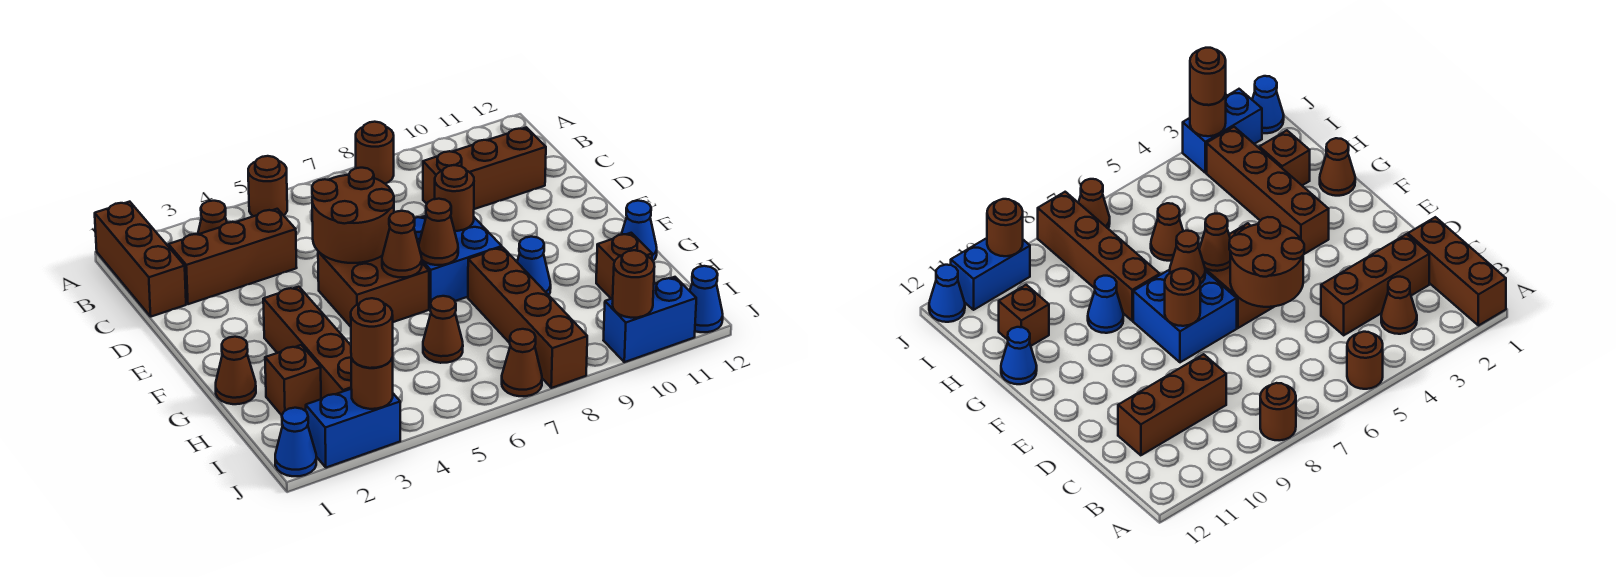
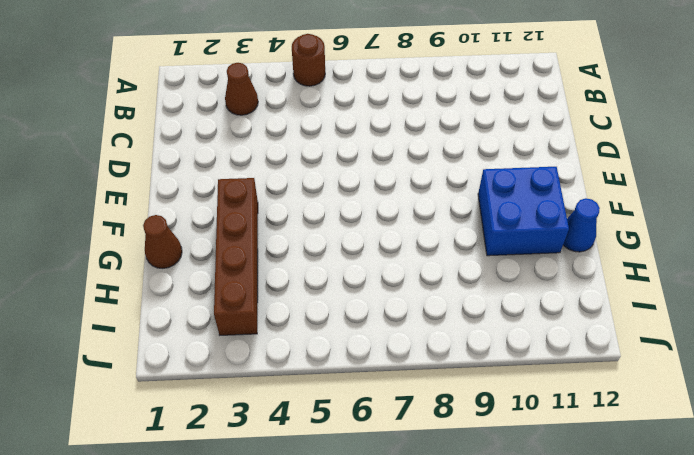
blue brick F10:G11 level 1 -> blue brick E7:F8 level 1
none -> brown brick A1:C1 level 1
none -> brown round brick A8 level 1
none -> brown brick C2:C4 level 1

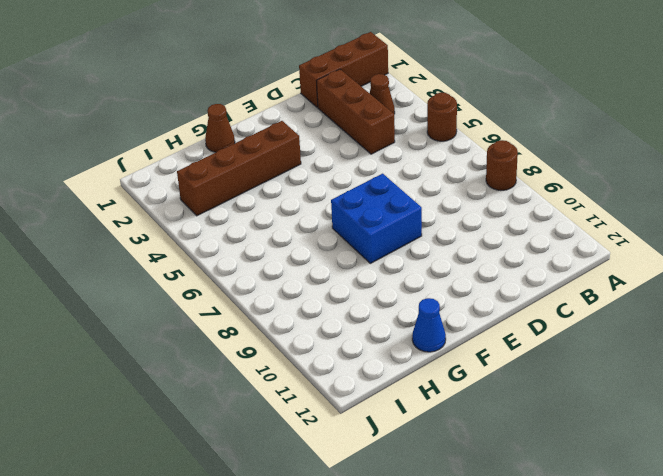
none -> brown brick C9:C11 level 1
none -> brown brick E5:F6 level 1
none -> brown brick G8:J8 level 1

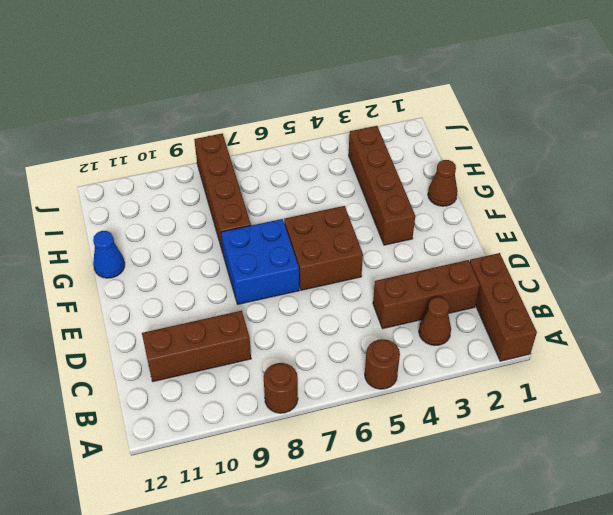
none -> blue cone G9 level 1
none -> brown brick H2 level 1
none -> brown cone H6 level 1

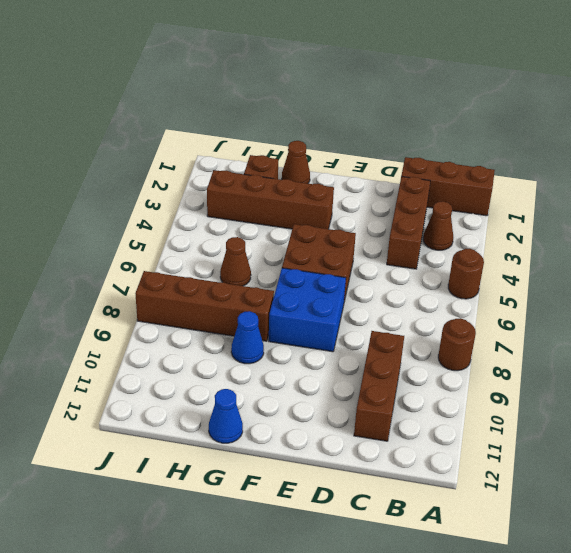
none -> brown brick H11 level 1
none -> blue cone J1 level 1
none -> blue brick J2:J3 level 1

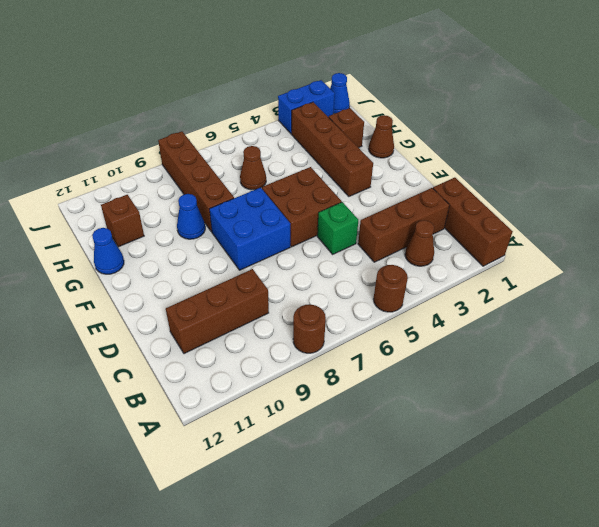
green brick D5 level 1 -> none
none -> brown cone J7 level 1
none -> blue brick J10:J11 level 1
none -> blue cone J12 level 1

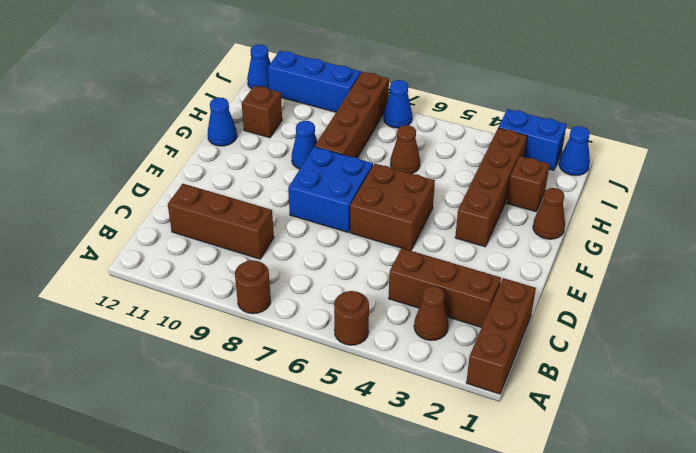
blue cone J7 level 1 -> brown cone J7 level 1
blue brick J9:J11 level 1 -> blue brick J10:J11 level 1
none -> brown round brick D5:E6 level 2
none -> brown round brick E8 level 2
none -> brown cone F6 level 2

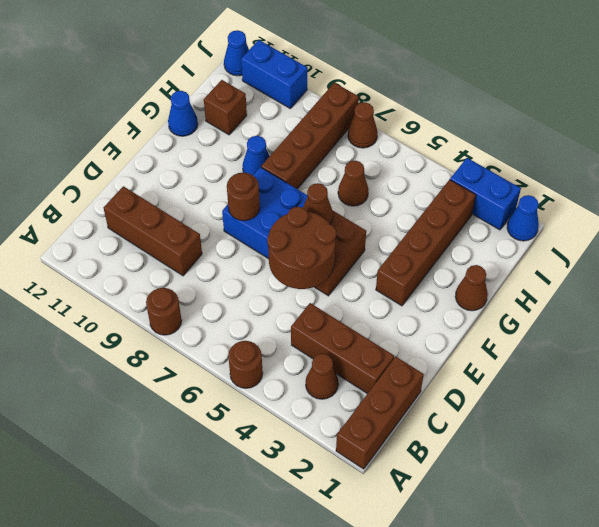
none -> brown brick H2 level 1
none -> brown cone F7 level 2
none -> brown round brick J3 level 2

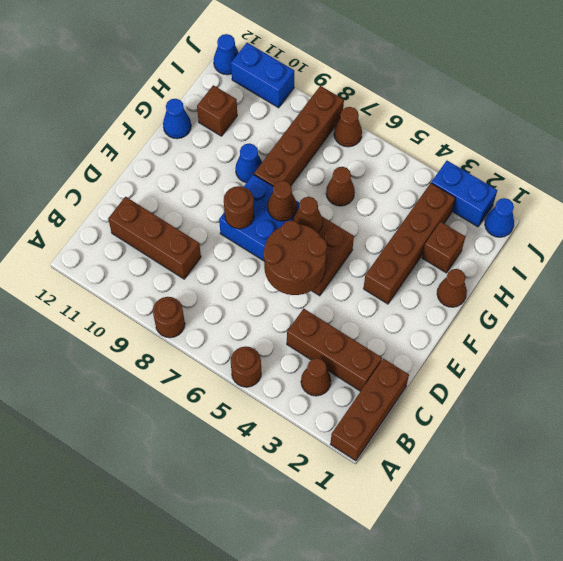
none -> brown round brick J3 level 2
none -> brown round brick J10 level 2
none -> brown round brick J3 level 3

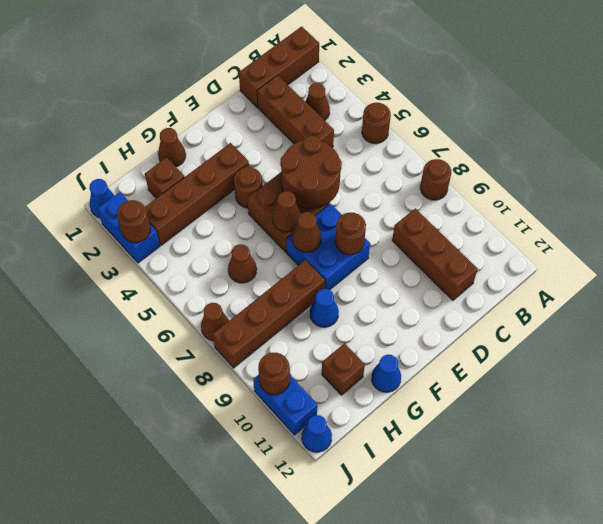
brown round brick F4 level 1 -> brown round brick J3 level 3

